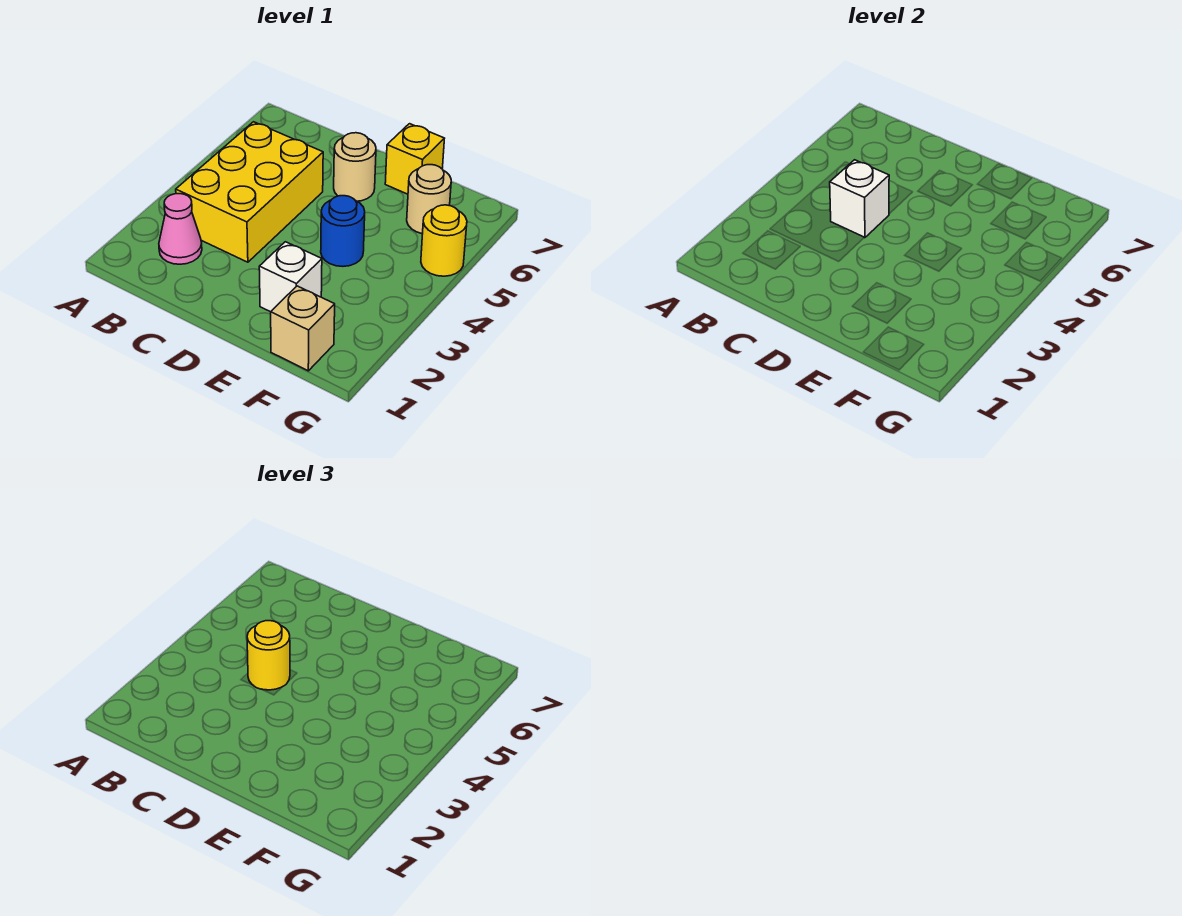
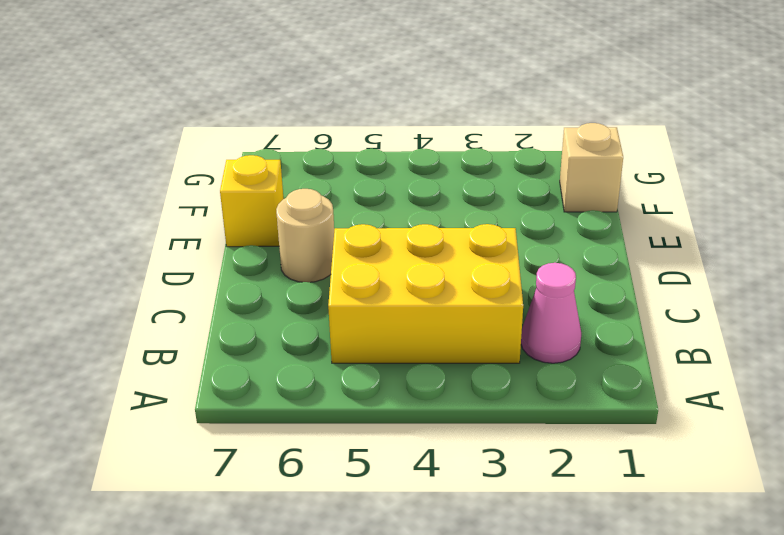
none -> white brick E2 level 1
none -> blue round brick E4 level 1

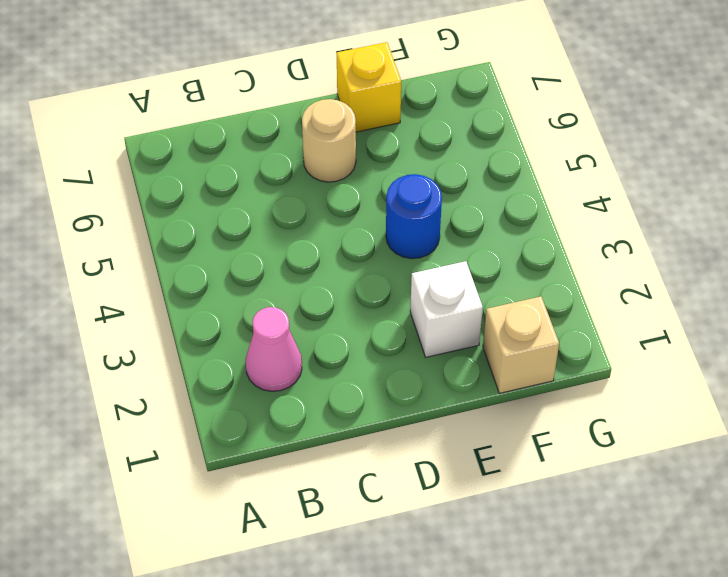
none -> yellow brick B3:C5 level 1
none -> tan round brick F6 level 1

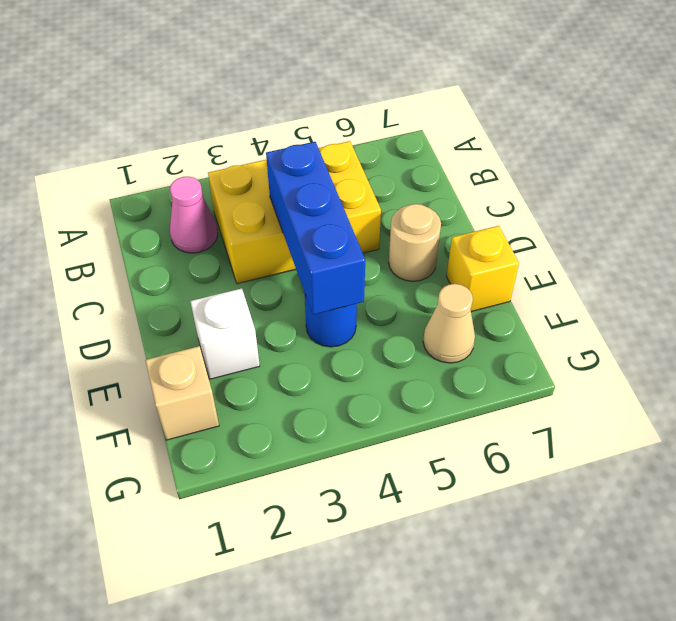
blue brick C4:E4 level 2 -> white brick C4 level 2
tan cone F6 level 1 -> tan round brick F6 level 1
none -> yellow round brick G5 level 1
none -> yellow round brick C4 level 3

